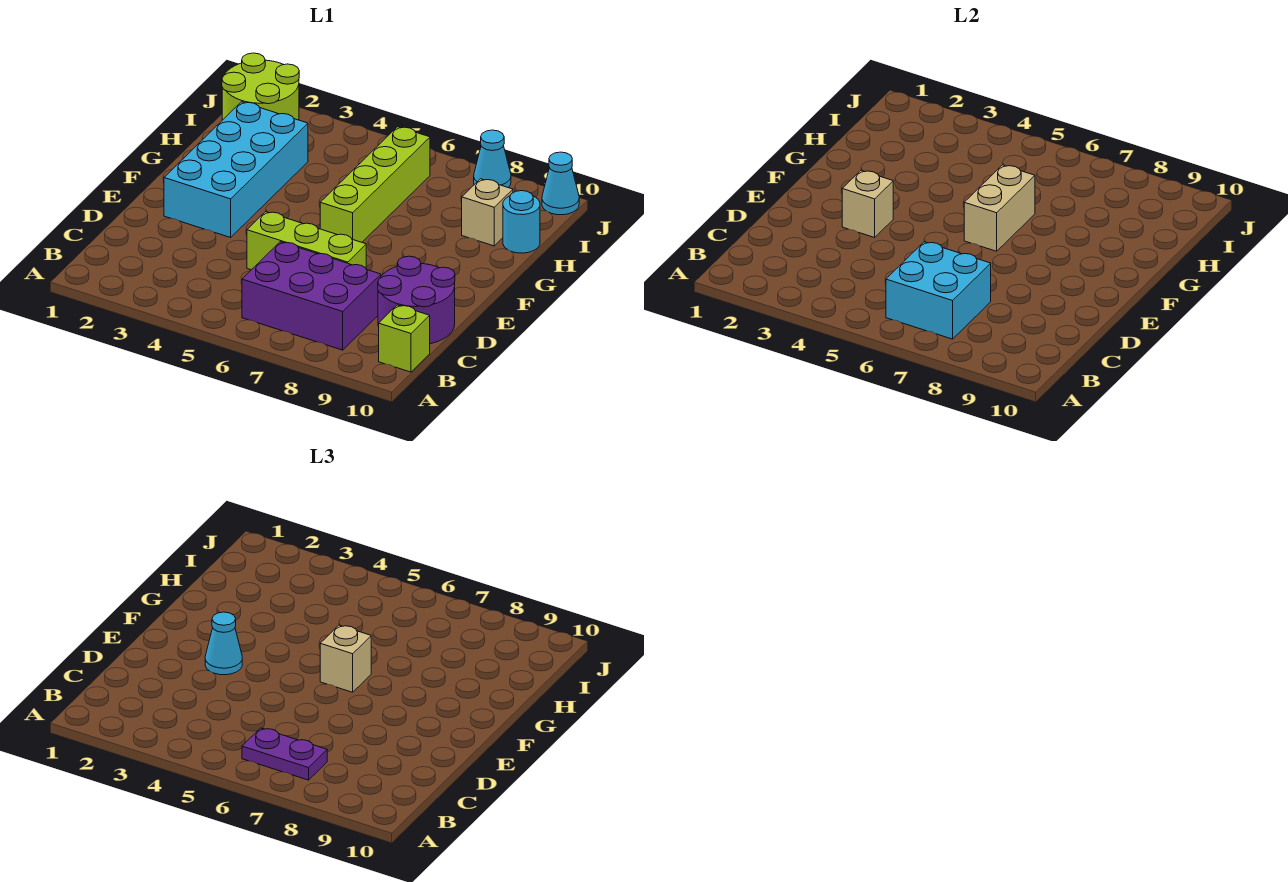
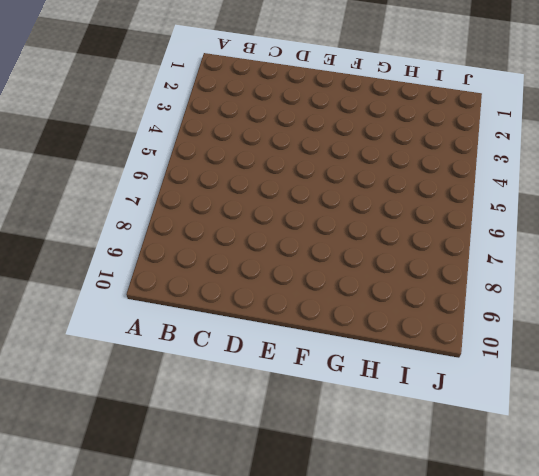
none -> purple brick B6:C8 level 1
none -> lime brick B10 level 1
none -> purple round brick C9:D10 level 1

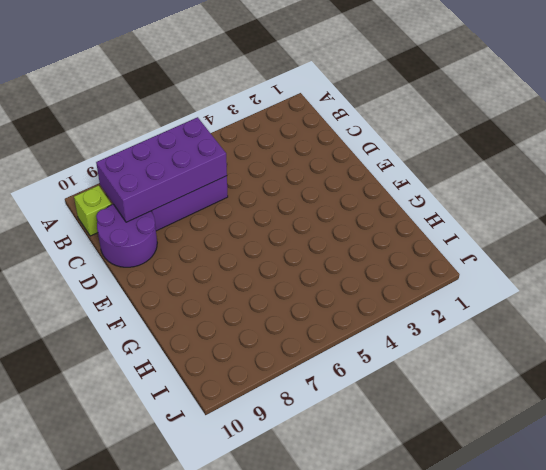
purple brick B6:C9 level 2 -> cyan brick B6:C7 level 2
none -> lime brick D5:D7 level 1
none -> cyan brick E2:H3 level 1
none -> lime brick F6:I6 level 1

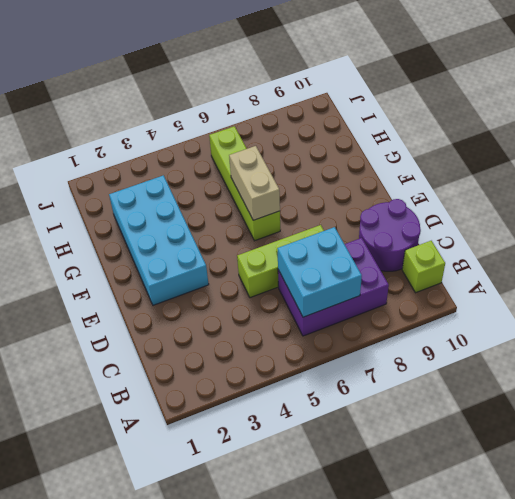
none -> tan brick H9 level 1
none -> cyan round brick H10 level 1
none -> lime round brick I1:J2 level 1

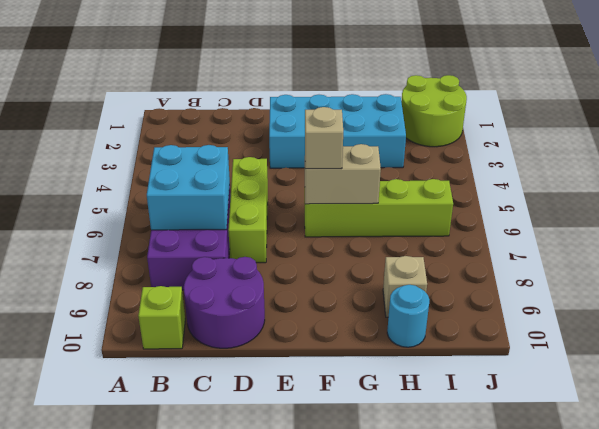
none -> cyan cone J8 level 1
none -> cyan cone J10 level 1
none -> tan brick E3 level 2

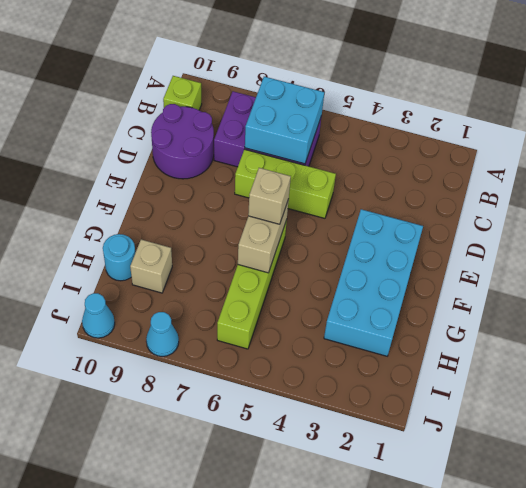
none -> lime round brick I1:J2 level 1
none -> tan brick E3 level 2
none -> purple plate B6:B7 level 3

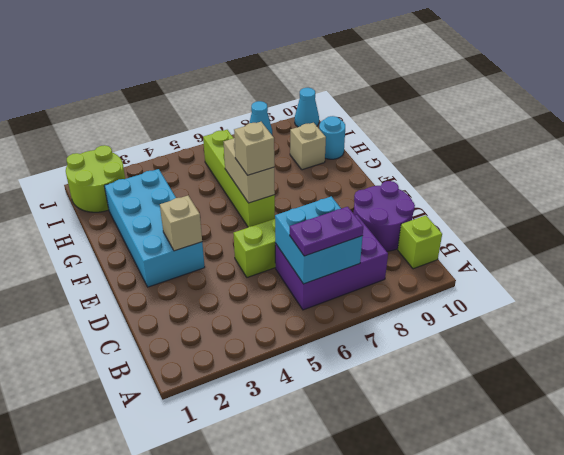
none -> cyan cone E3 level 3

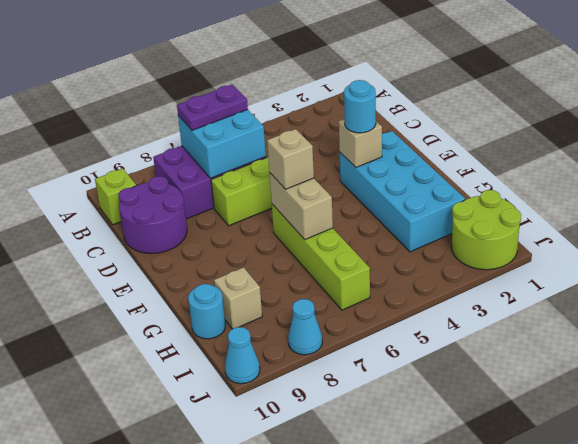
cyan round brick E3 level 3 -> cyan cone E3 level 3

